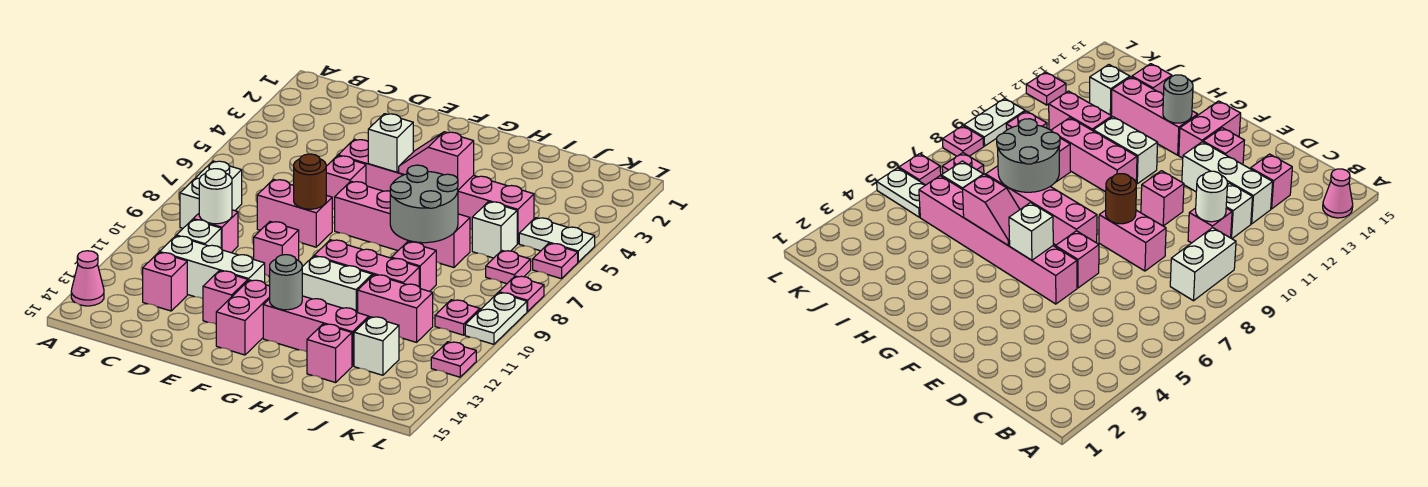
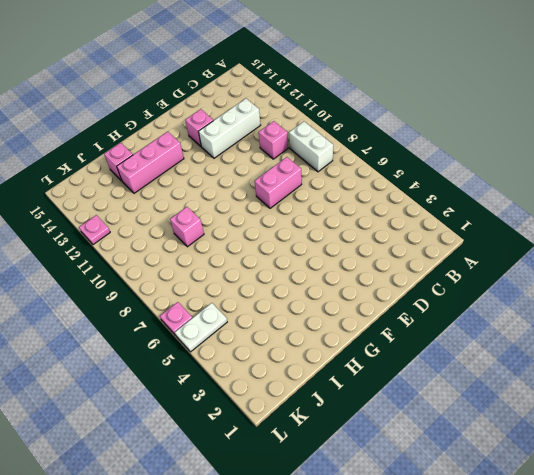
none -> pink cone A14 level 1
none -> white brick C11 level 1
none -> pink brick C13 level 1
none -> pink brick E5:J5 level 1

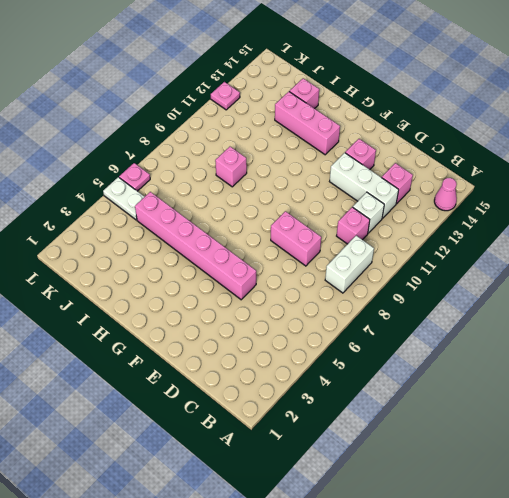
none -> pink brick E6 level 1
none -> pink brick E10 level 1
none -> pink brick F7:I7 level 1
none -> pink brick F13:F14 level 1

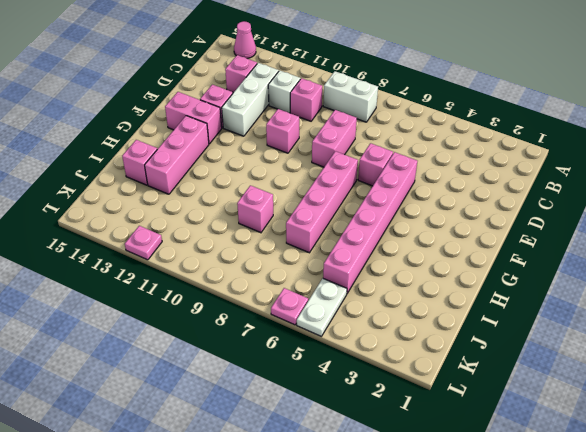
none -> pink brick G10:I10 level 1
none -> white brick G11:H11 level 1
none -> pink brick I11:J11 level 1
none -> white brick J6 level 1

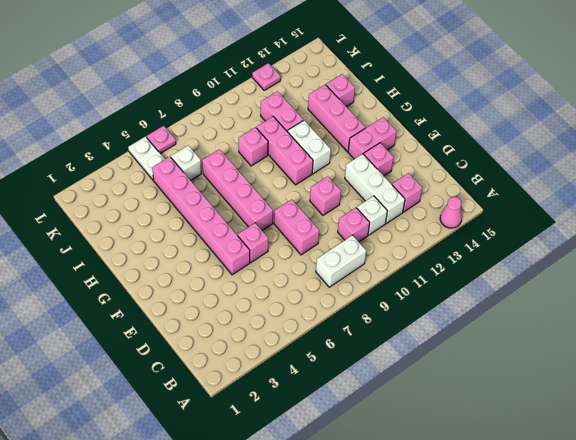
none -> white brick J13 level 1
none -> pink plate K7 level 1
none -> pink plate K10 level 1
none -> pink plate L8 level 1

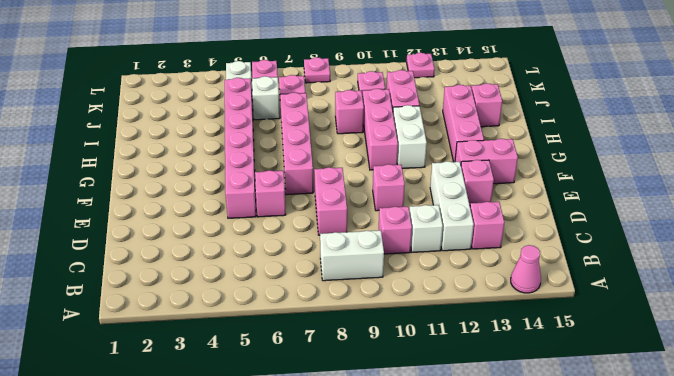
none -> white brick J13 level 1
none -> white plate L9:L10 level 1
none -> white round brick C10 level 2
none -> brown round brick E8 level 2

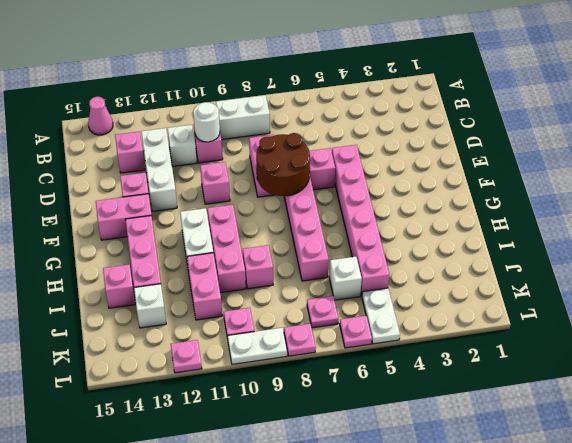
brown round brick E7:F8 level 2 -> brown round brick E8 level 2
none -> white brick F5 level 2
none -> pink slope G5:H5 level 2 top H
none -> grey round brick G13 level 2
none -> grey round brick H7:I8 level 2

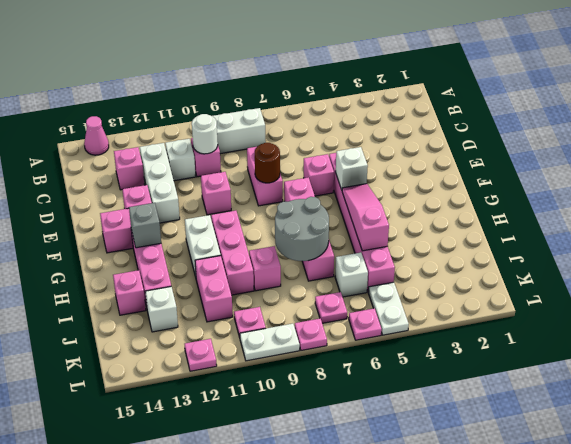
pink slope G5:I5 level 2 top I -> pink slope G5:H5 level 2 top H
grey brick G13 level 2 -> grey round brick G13 level 2

